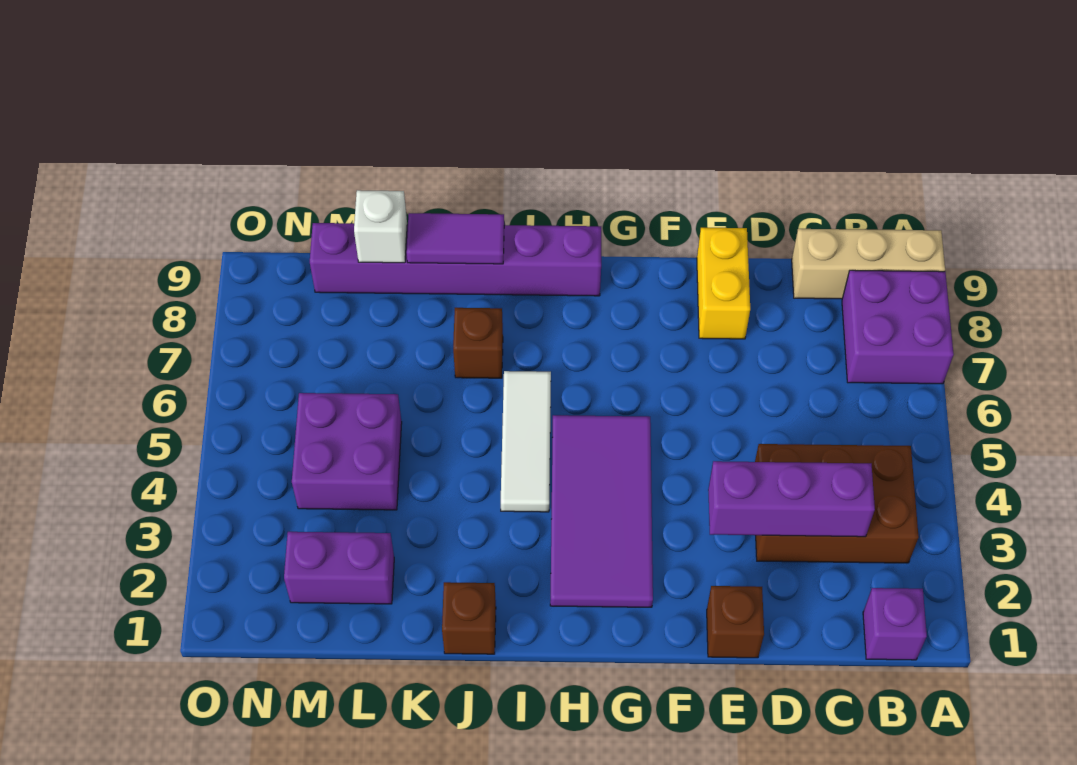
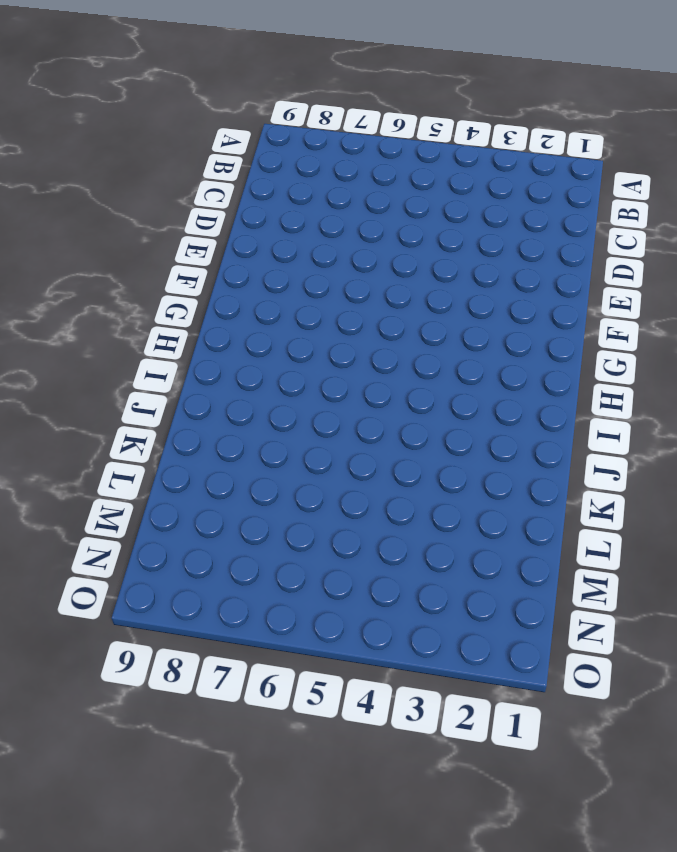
none -> purple brick A7:B8 level 1
none -> tan brick A9:C9 level 1
none -> purple brick B1 level 1

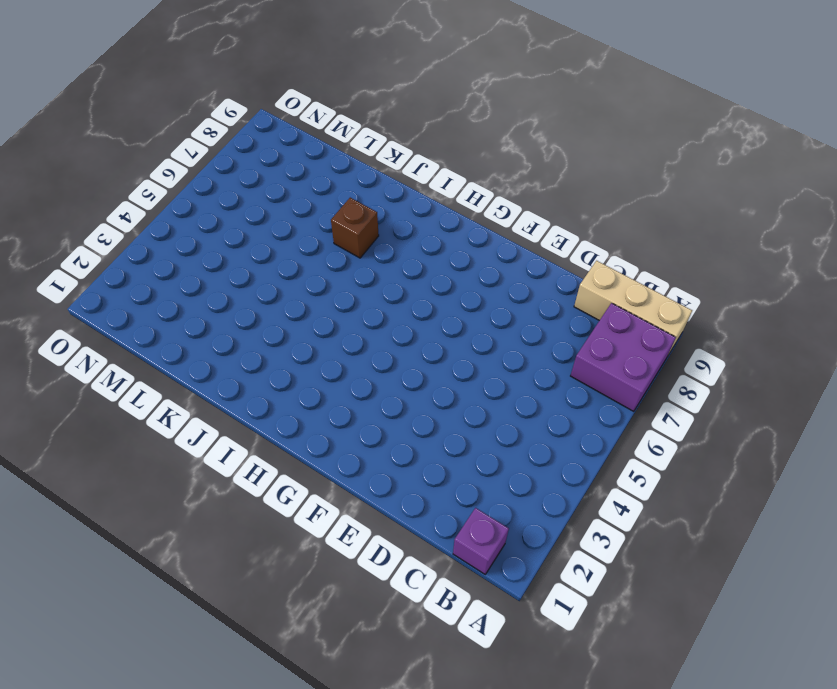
none -> brown brick B3:D4 level 1
none -> brown brick E1 level 1
none -> yellow brick E8:E9 level 1

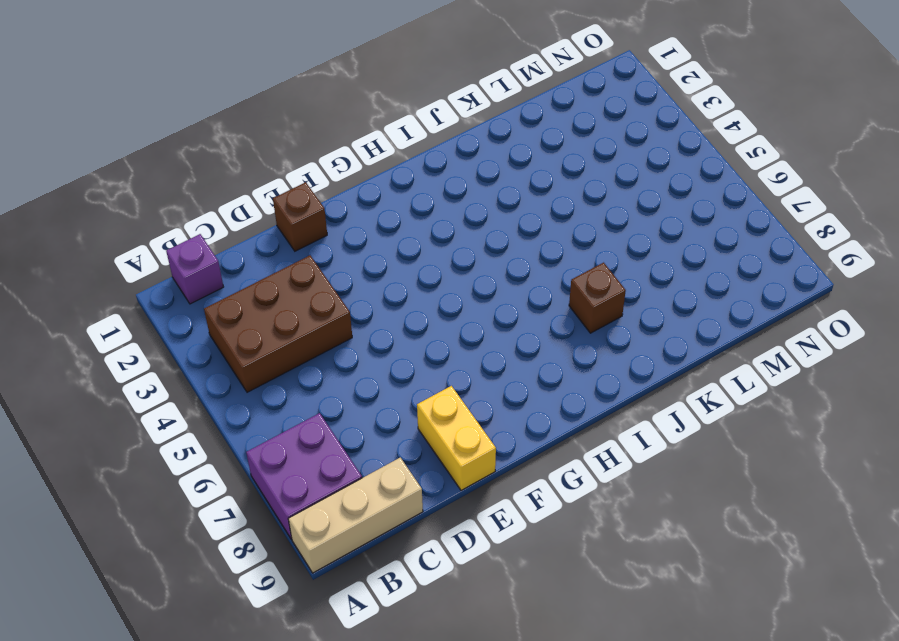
none -> purple tile G2:H5 level 1
none -> purple brick H9:M9 level 1
none -> white tile I4:I6 level 1

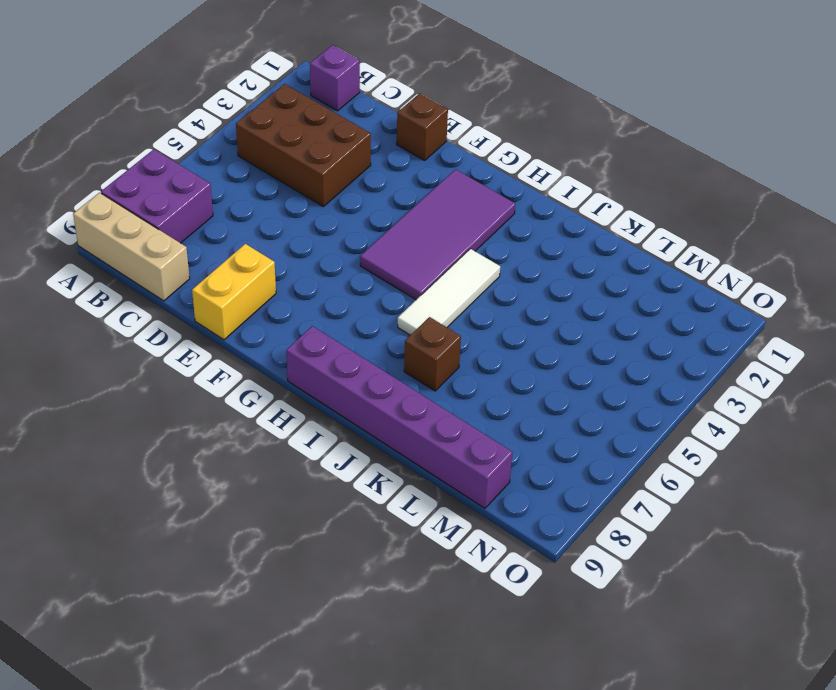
none -> brown brick J1 level 1
none -> purple brick L2:M2 level 1
none -> purple brick L4:M5 level 1

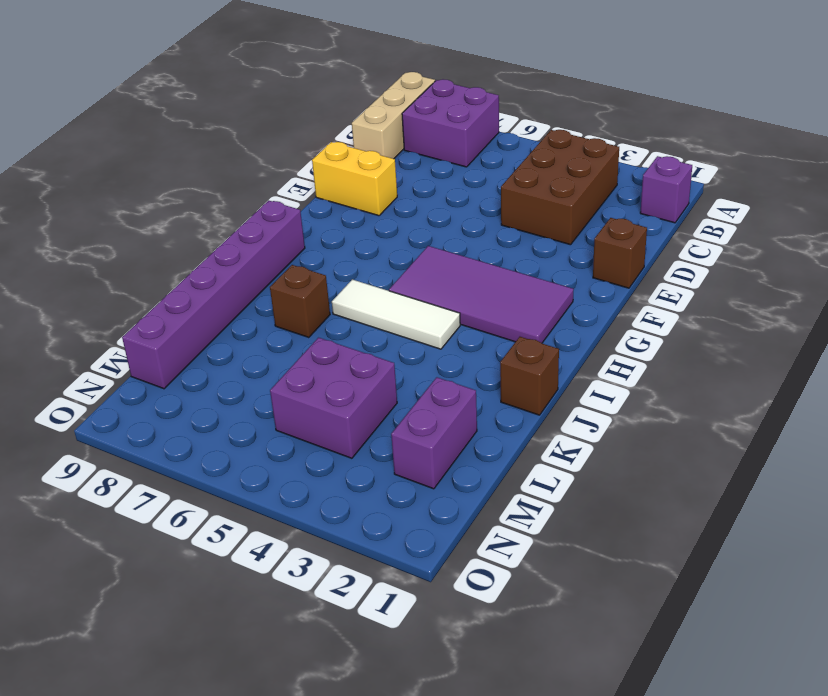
none -> purple brick C3:E3 level 2
none -> purple tile J9:K9 level 2
none -> white brick L9 level 2

